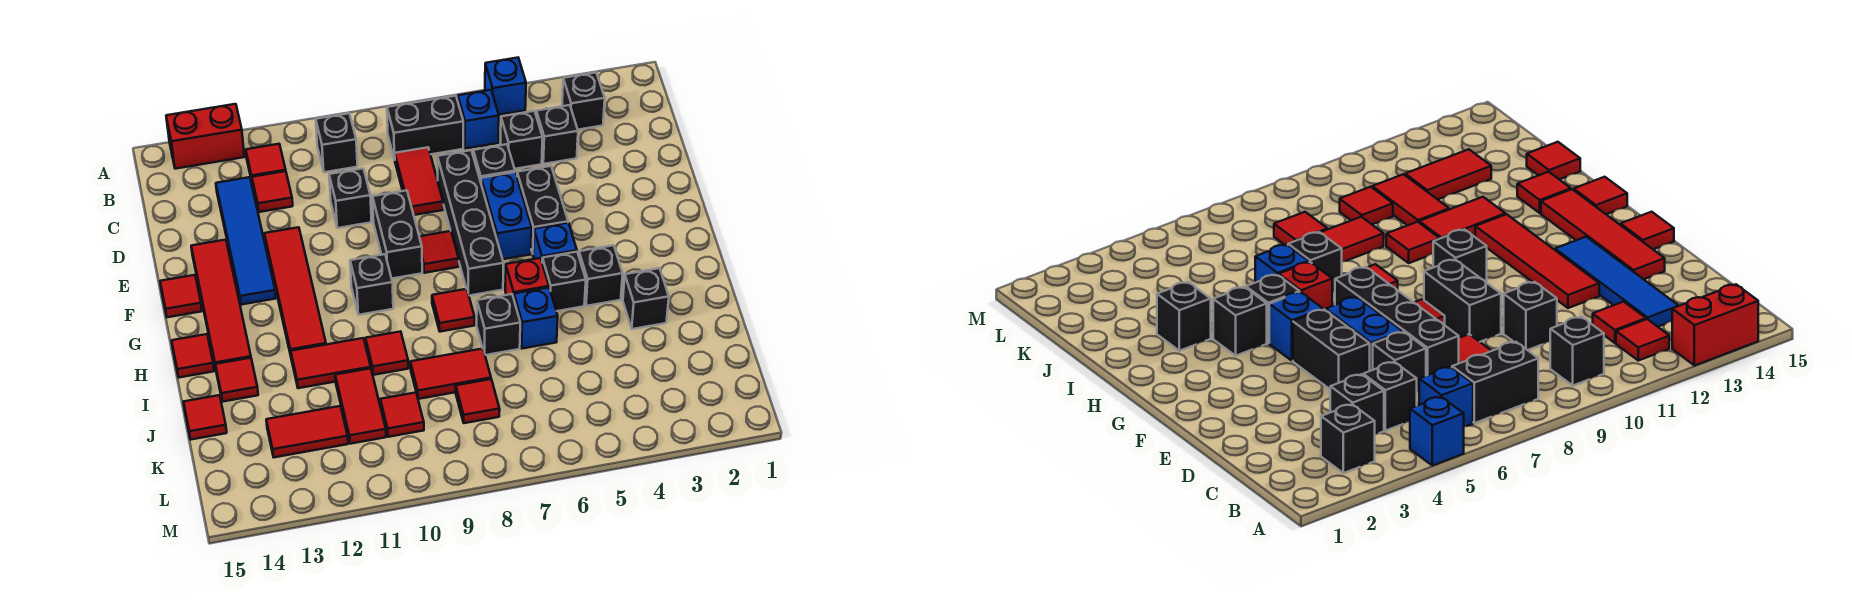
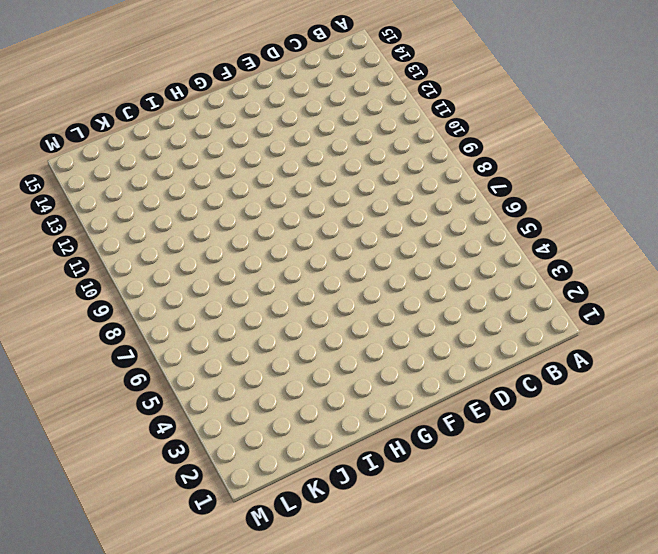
none -> blue brick A5 level 1
none -> red brick A13:A14 level 1
none -> black brick B3 level 1
none -> blue brick B6 level 1

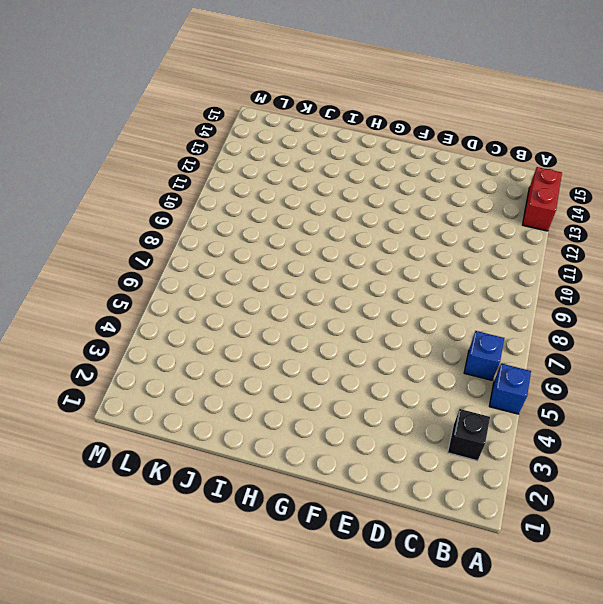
none -> black brick B7:B8 level 1
none -> black brick B10 level 1
none -> red tile B12 level 1
none -> black brick C4 level 1

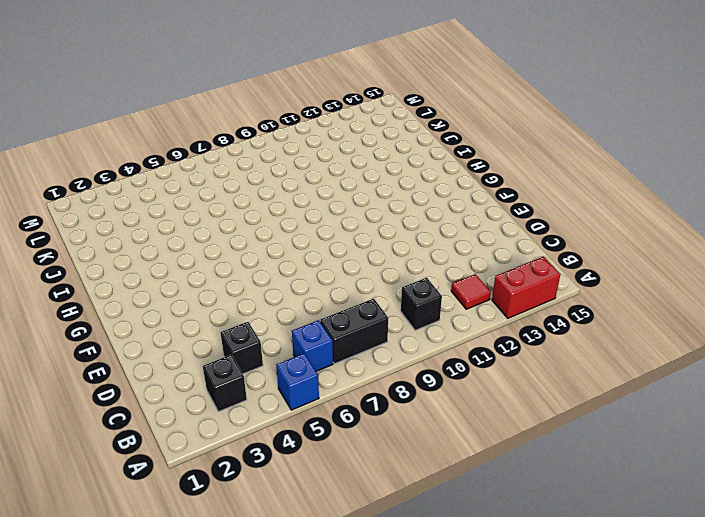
none -> black brick C5 level 1
none -> red tile C8:D8 level 1
none -> red tile C12 level 1
none -> blue tile C13:F13 level 1

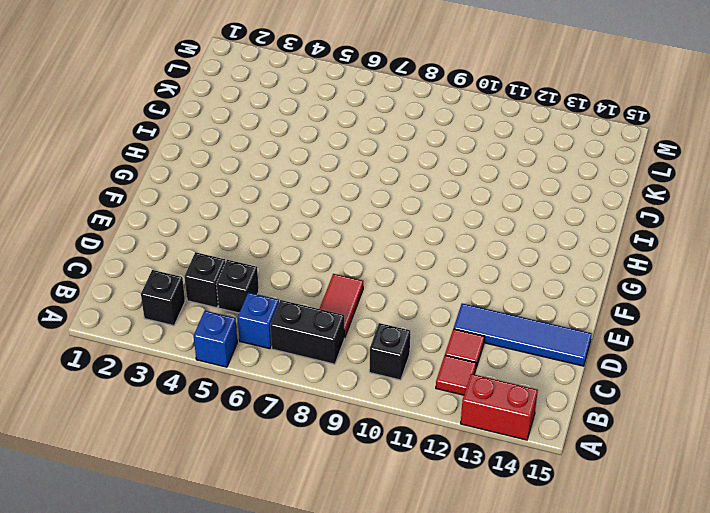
blue tile D12:D15 level 1 -> blue tile C13:F13 level 1
none -> black brick D6 level 1
none -> black brick D7:G7 level 1
none -> black brick D10 level 1
none -> black brick E5:F5 level 1

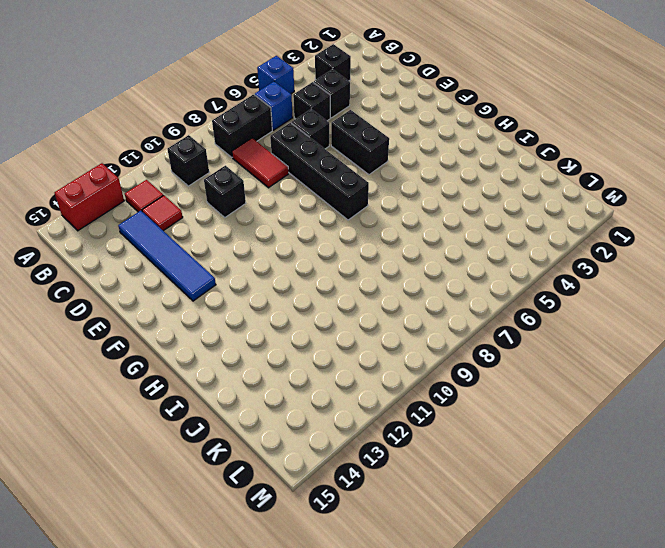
none -> blue brick E6:F6 level 1
none -> black brick E9:F9 level 1
none -> red tile E12:H12 level 1
none -> red tile E14:H14 level 1

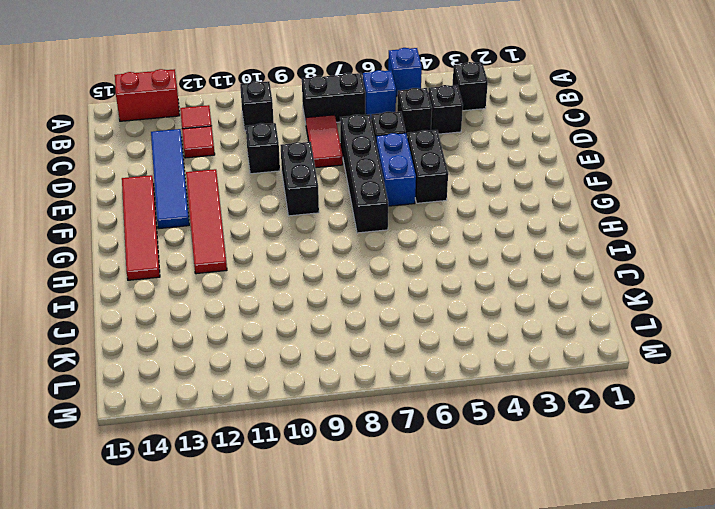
none -> red tile F8 level 1
none -> red tile F15 level 1
none -> blue brick G5 level 1
none -> black brick G10 level 1

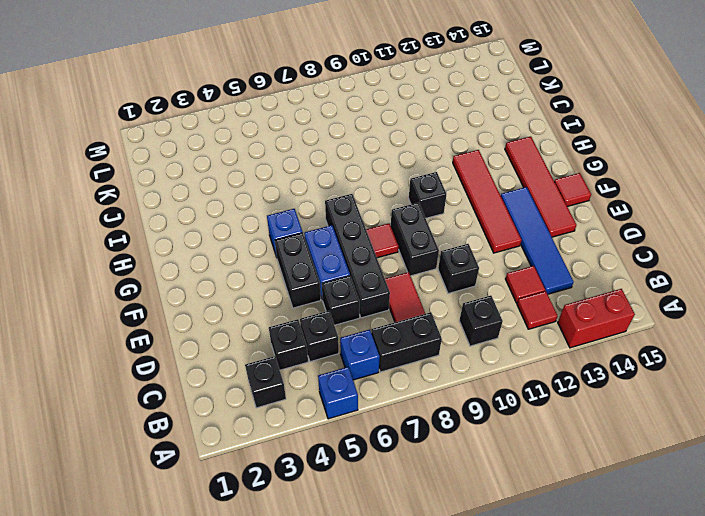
none -> black brick H4 level 1
none -> black brick H5 level 1
none -> red brick H6 level 1
none -> red tile H8 level 1

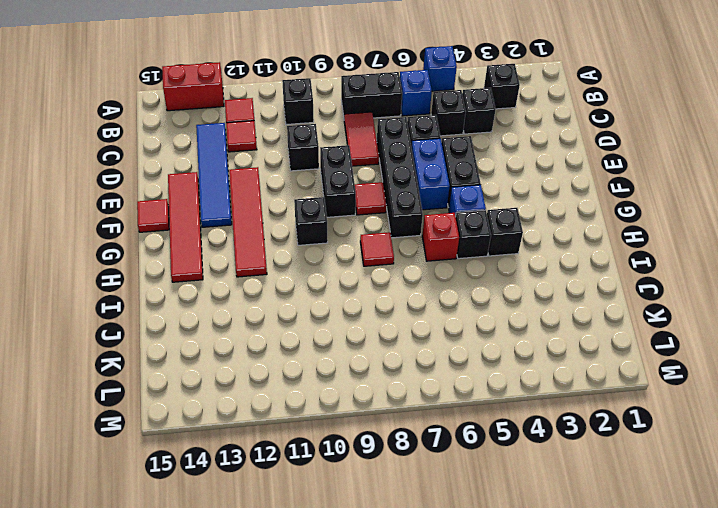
none -> red tile H15 level 1
none -> black brick I3 level 1
none -> blue brick I6 level 1
none -> black brick I7 level 1

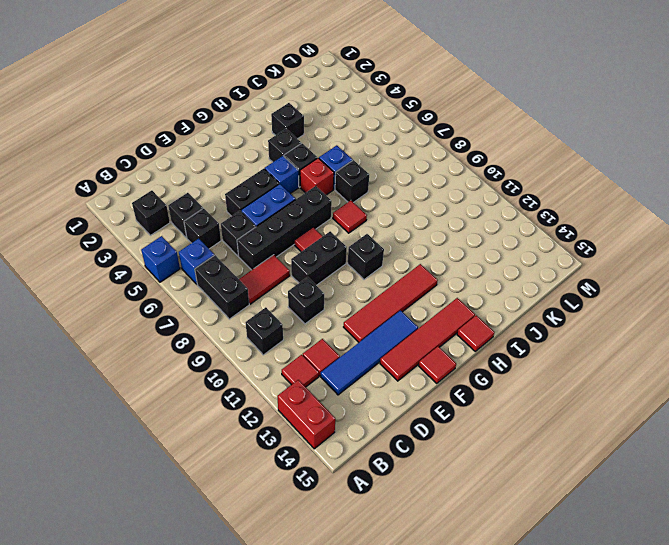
none -> red tile I10 level 1
none -> red tile I11:I12 level 1
none -> red tile I14 level 1
none -> red tile J8:J9 level 1

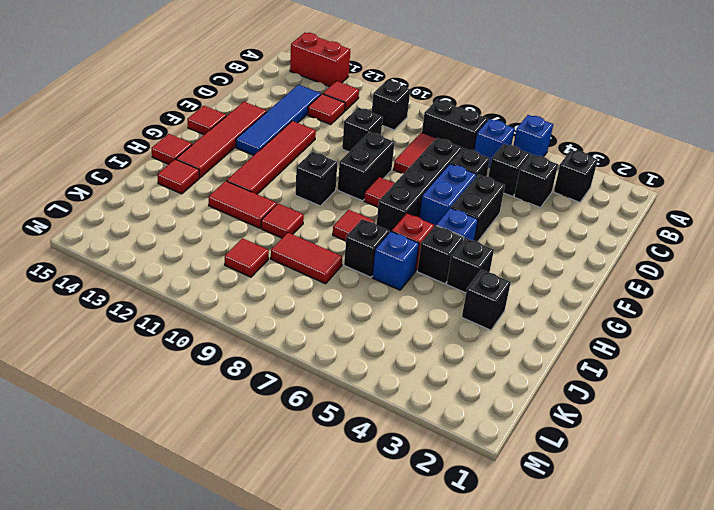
none -> red tile J11:K11 level 1
none -> red tile J15 level 1
none -> red tile K8 level 1
none -> red tile K12:K13 level 1

